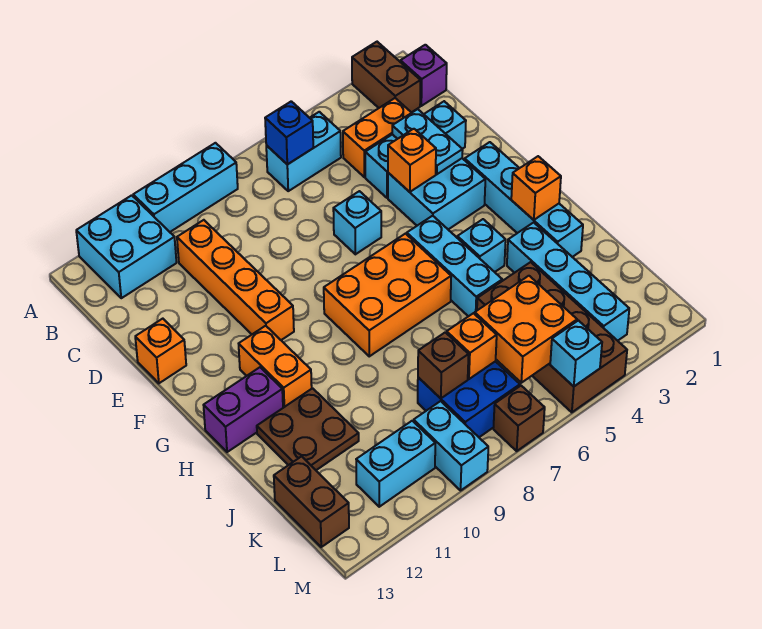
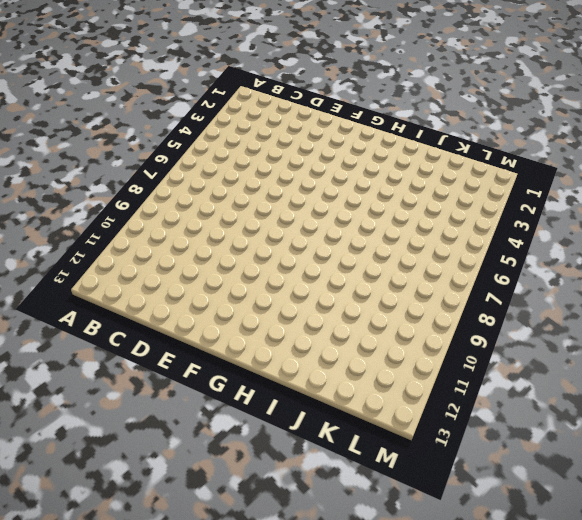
none -> brown brick A2:B2 level 1
none -> cyan brick A8:A10 level 1
none -> cyan brick A11:B12 level 1
none -> purple brick B1 level 1

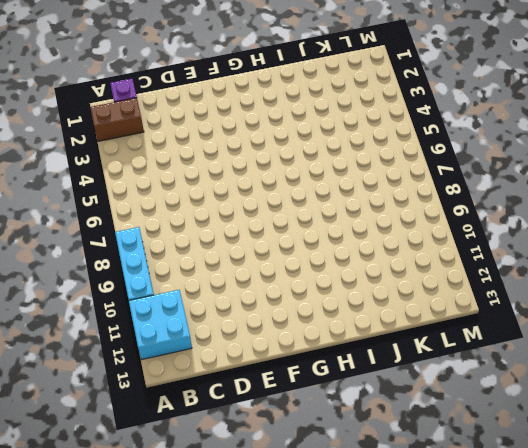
none -> cyan brick B5:B6 level 1
none -> orange brick C3:C4 level 1
none -> orange brick C10:F10 level 1
none -> cyan brick D2:D4 level 1

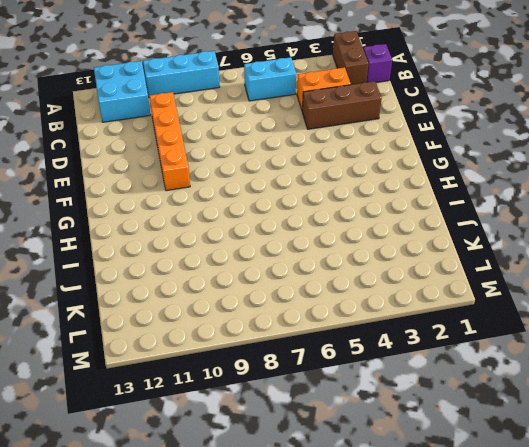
brown brick D2:D4 level 1 -> cyan brick D2:D4 level 1
none -> cyan brick E3:F4 level 1
none -> cyan brick E6 level 1
none -> orange brick E13 level 1
none -> cyan brick F2:I2 level 1

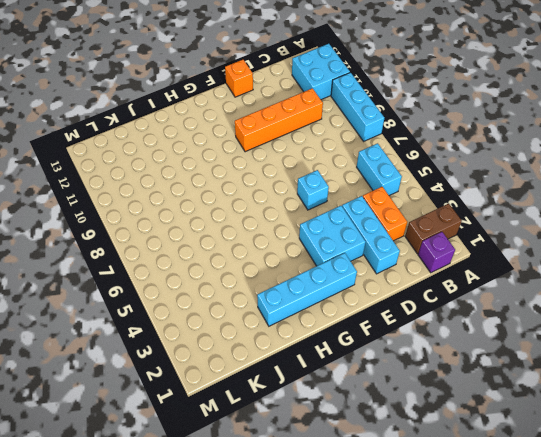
none -> cyan brick G5:I5 level 1
none -> orange brick G6:H8 level 1
none -> orange brick G11:H11 level 1
none -> cyan brick H4 level 1

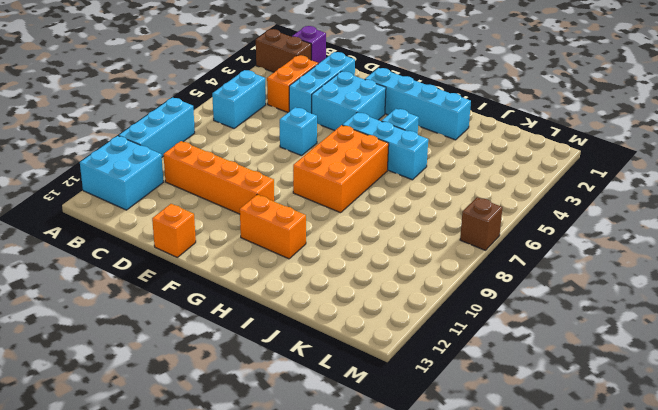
none -> purple brick H12:H13 level 1
none -> cyan brick I3:L3 level 1
none -> brown plate I11:J12 level 1
none -> brown brick J4:M5 level 1

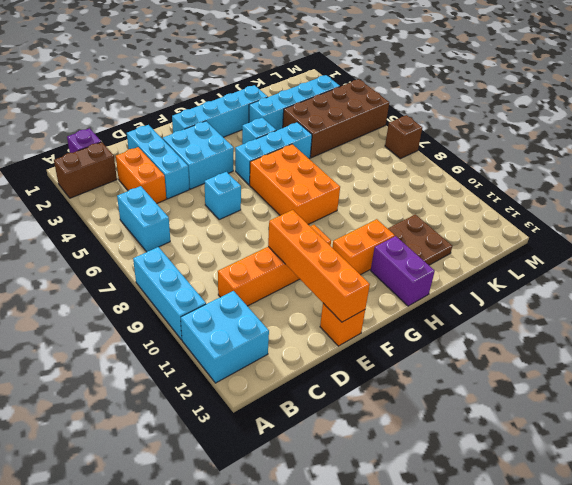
orange brick E10:E13 level 2 -> none
none -> blue brick K7:L8 level 1
none -> brown brick K13:L13 level 1
none -> cyan brick L9:M9 level 1
none -> cyan brick L10:L11 level 1

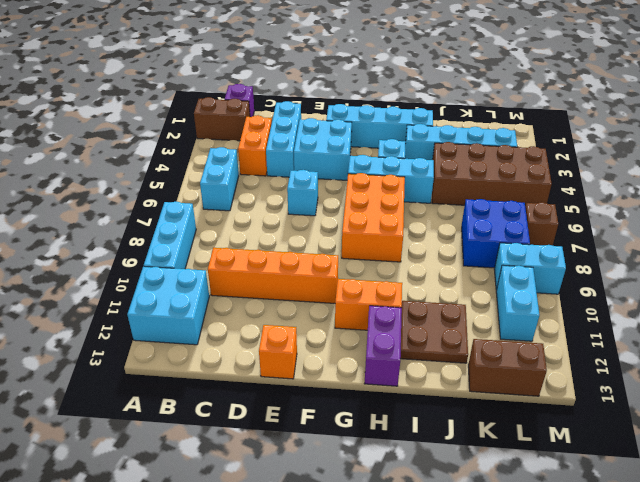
none -> blue brick B6 level 2
none -> cyan plate D3:E3 level 2
none -> orange brick E4 level 2
none -> orange brick H2 level 2

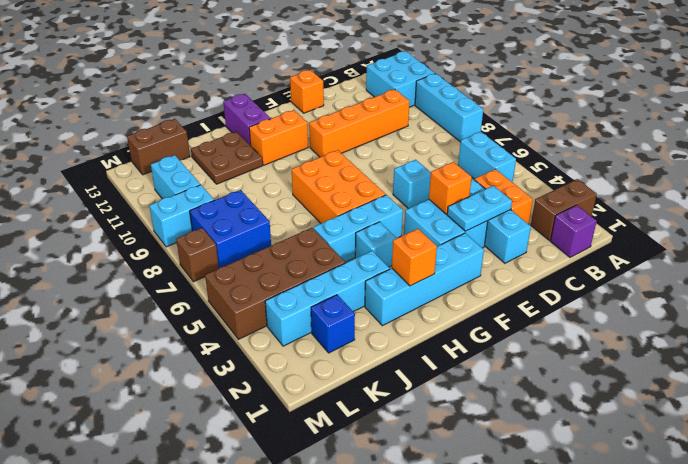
blue brick K2 level 1 -> blue brick B6 level 2
none -> orange brick K5:L6 level 2
none -> orange brick K7 level 2
none -> brown brick K8 level 2
none -> cyan brick M5 level 2

